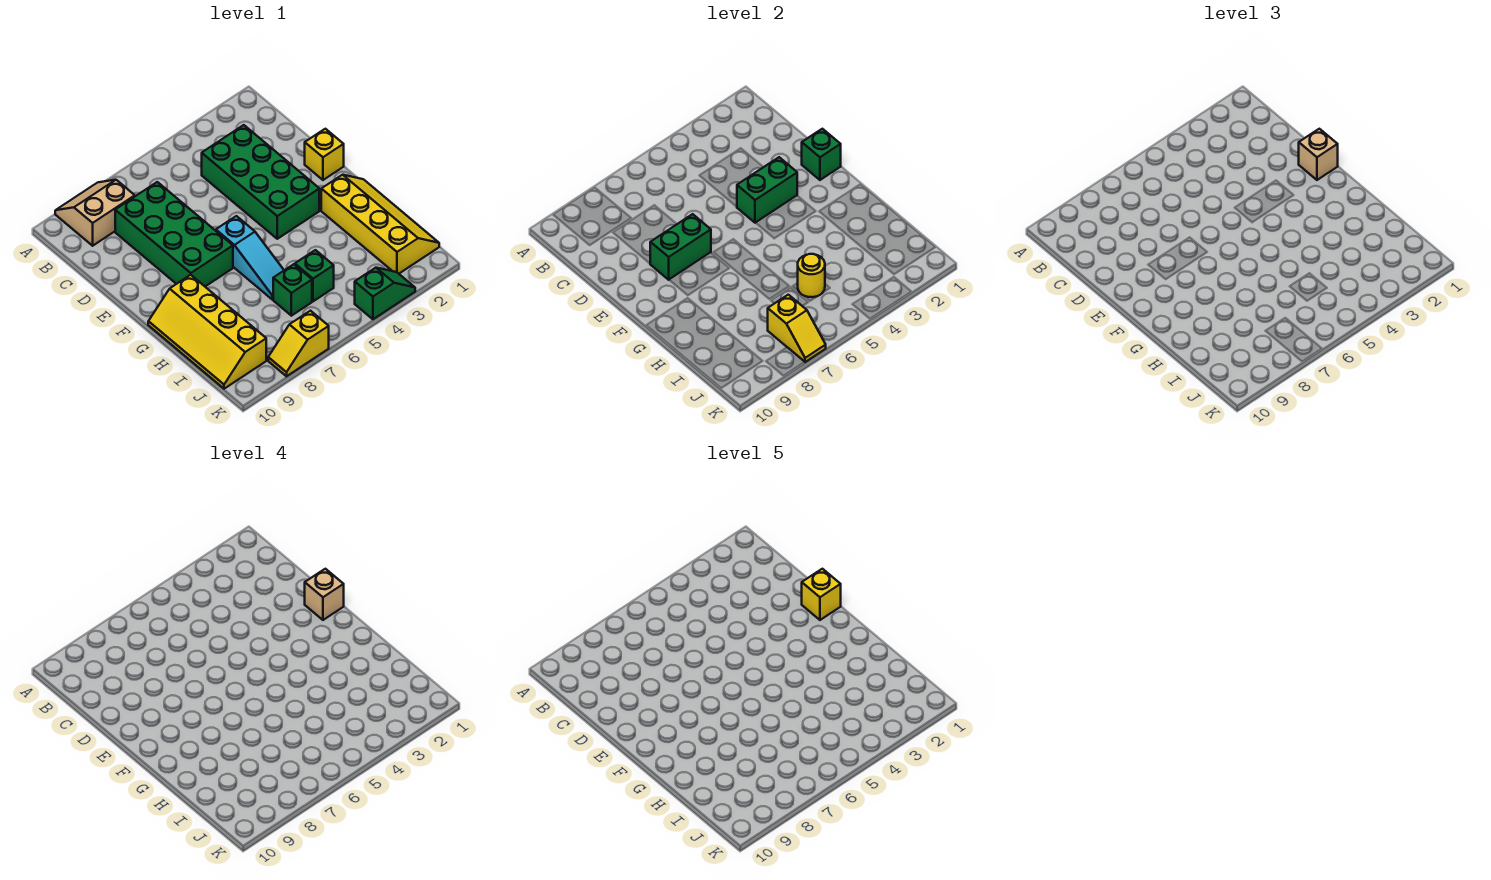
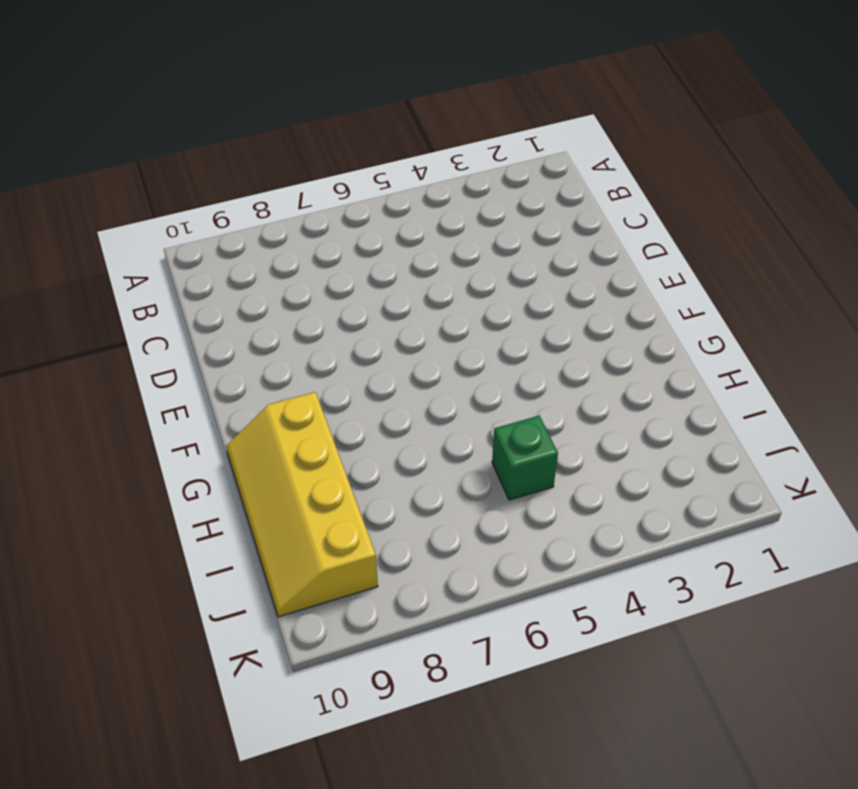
none -> tan slope A8:B9 level 1 top B
none -> green brick C3:F4 level 1
none -> green brick C7:F8 level 1

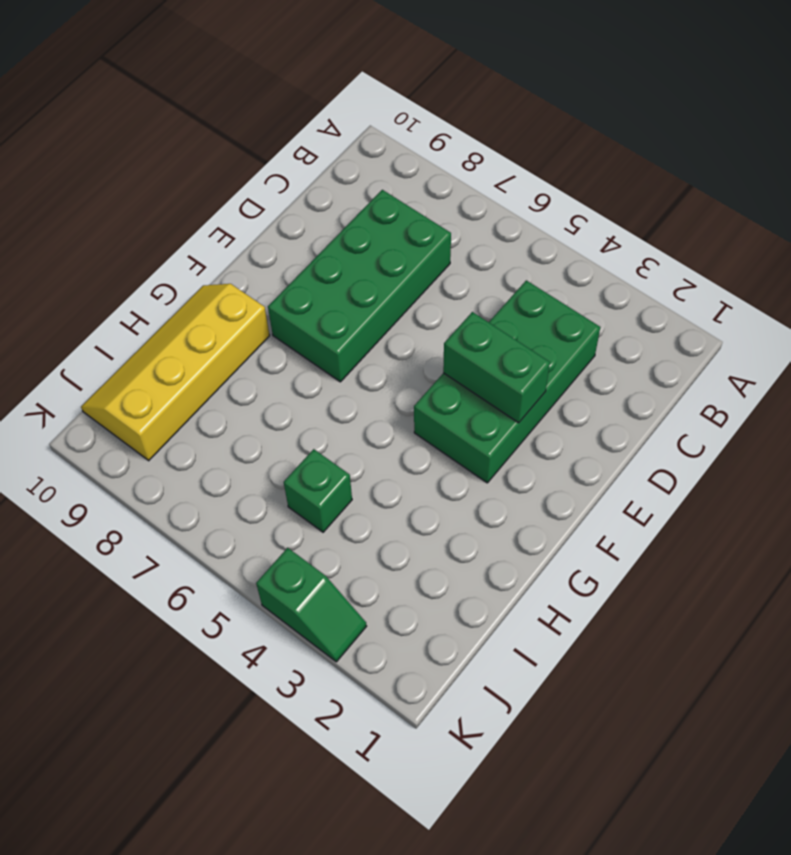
none -> tan slope A8:B9 level 1 top B
none -> yellow brick E1 level 1
none -> cyan slope F6:H6 level 1 top F

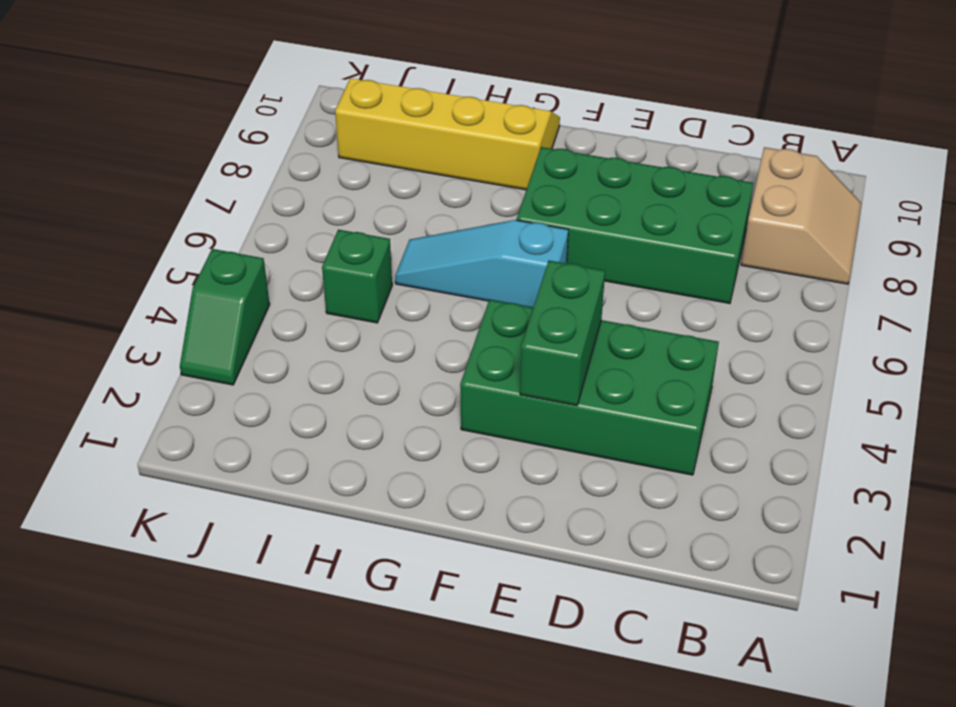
none -> yellow brick E1 level 1
none -> yellow slope G1:J2 level 1 top 2
none -> green brick I6 level 1

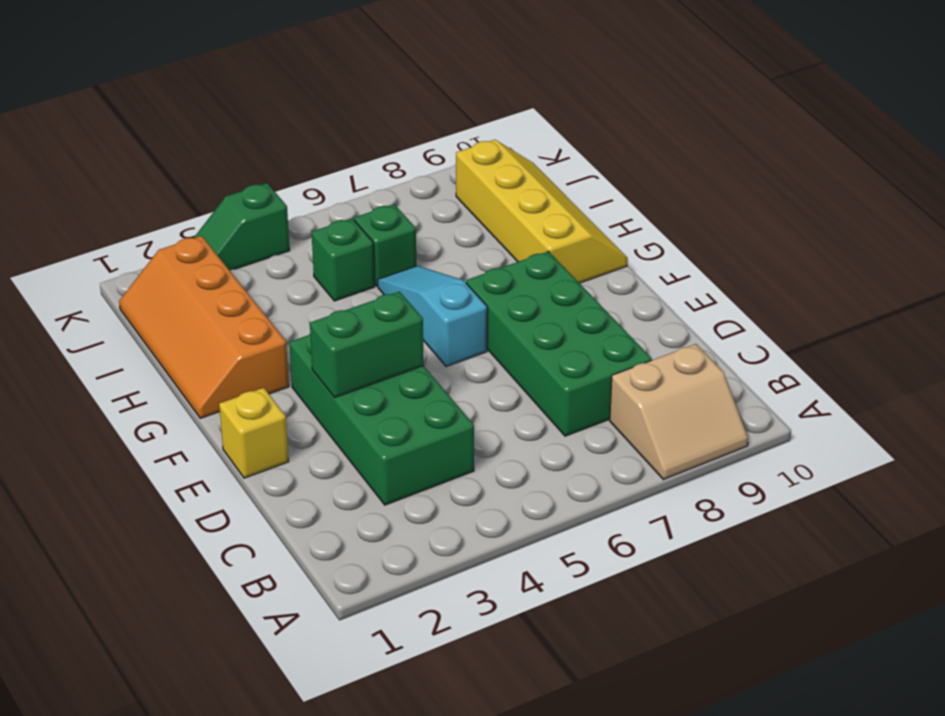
orange slope G1:J2 level 1 top 2 -> yellow slope G1:J2 level 1 top 2
none -> yellow slope K7:K8 level 1 top 7
none -> green brick E1 level 2
none -> green brick E7:E8 level 2

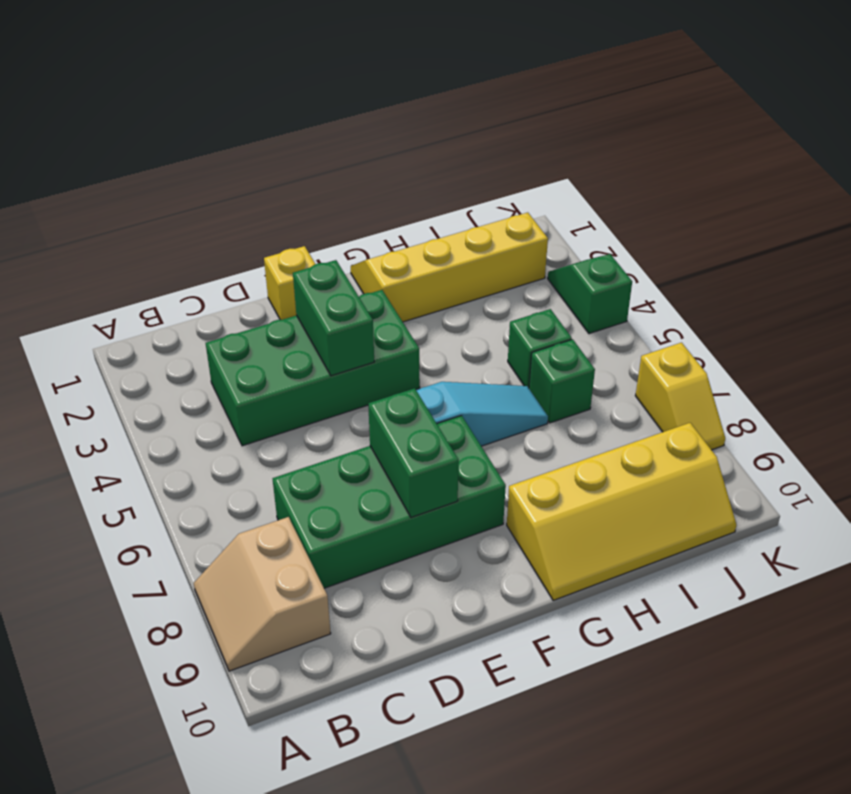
none -> green brick E1 level 2
none -> yellow round brick I5 level 2
none -> yellow slope J7:K7 level 2 top J

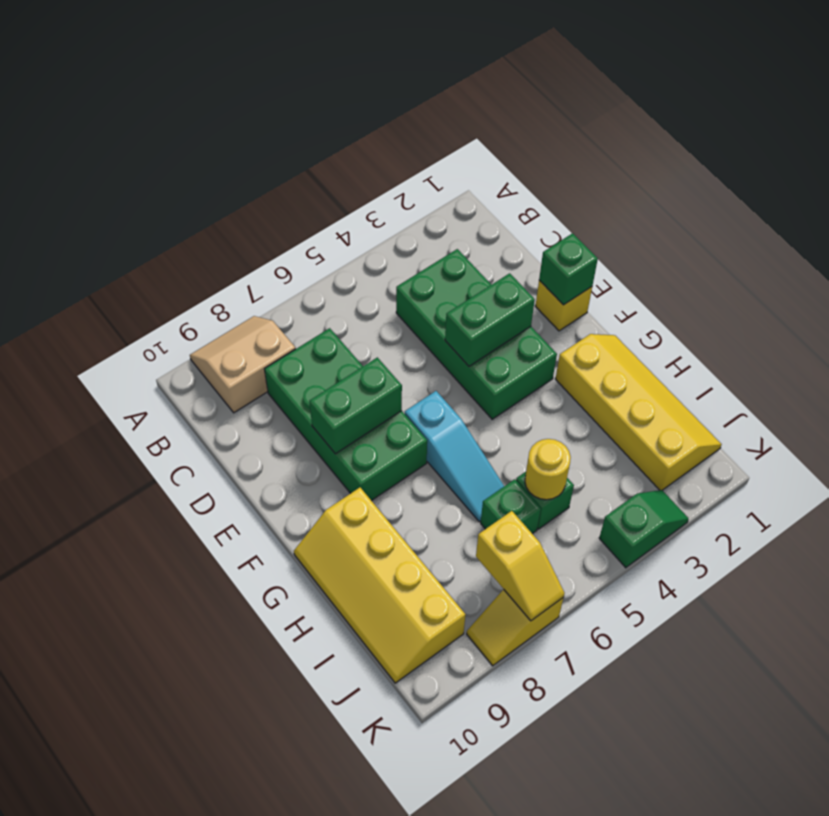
none -> tan brick E1 level 3
none -> tan brick E1 level 4
none -> yellow brick E1 level 5

